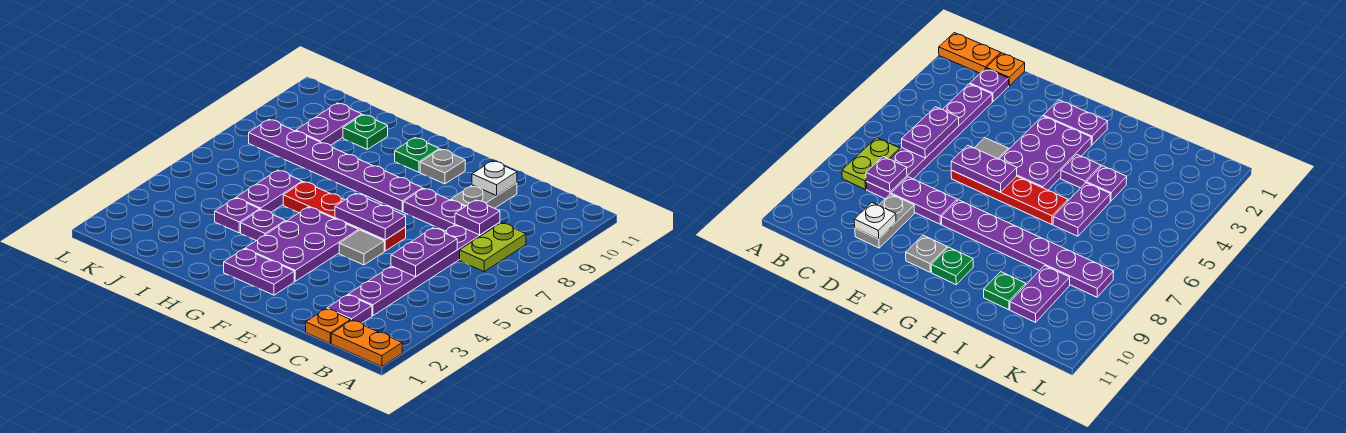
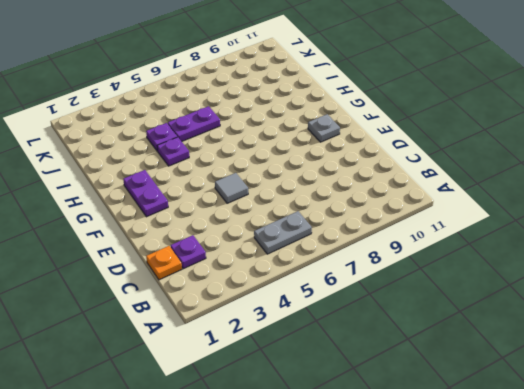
grey plate B5:B6 level 1 -> grey plate D9:D10 level 1
none -> orange plate A1:B1 level 1
none -> lime plate B7:B8 level 1
none -> purple plate C3:C8 level 1

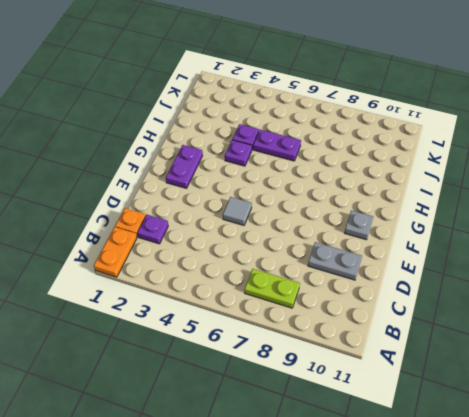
none -> purple plate C3:C8 level 1
none -> purple plate D8:E8 level 1
none -> red plate E6:H6 level 1

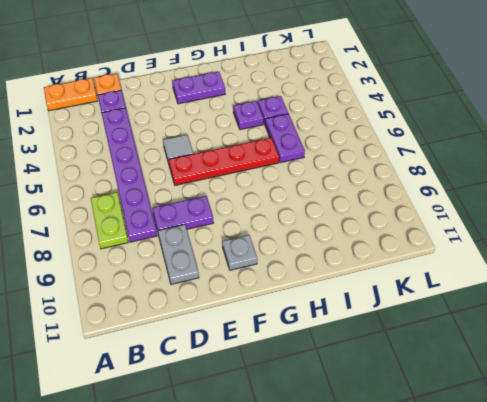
none -> purple plate F3:G5 level 1
none -> purple plate F8:K8 level 1
none -> green plate G10 level 1

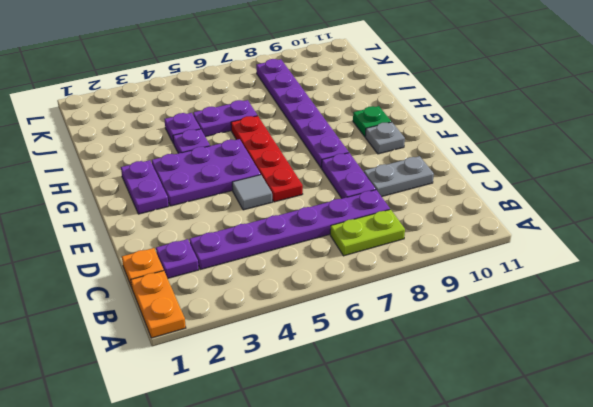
none -> green plate I10 level 1
none -> purple plate J9:J10 level 1
none -> purple plate C5:C6 level 2

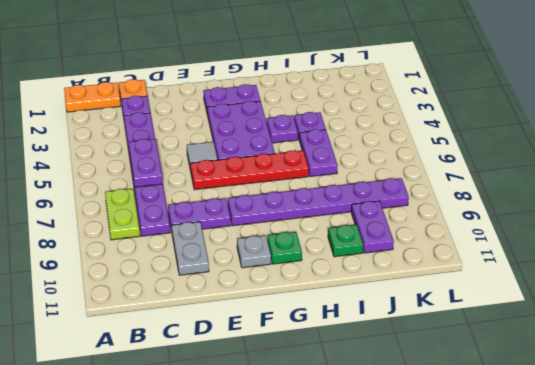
none -> purple plate C8 level 2
none -> white plate D10 level 2
none -> purple plate E6:F6 level 2

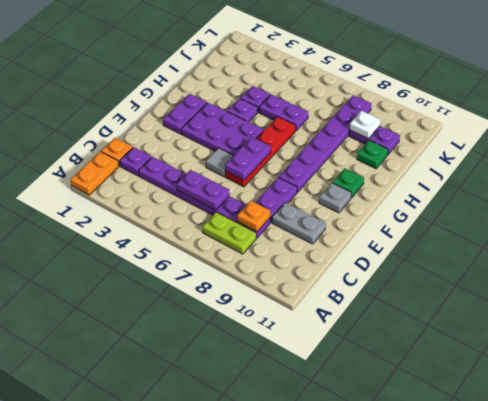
orange plate C8 level 2 -> purple plate C8 level 2
white plate J9 level 2 -> white plate D10 level 2

